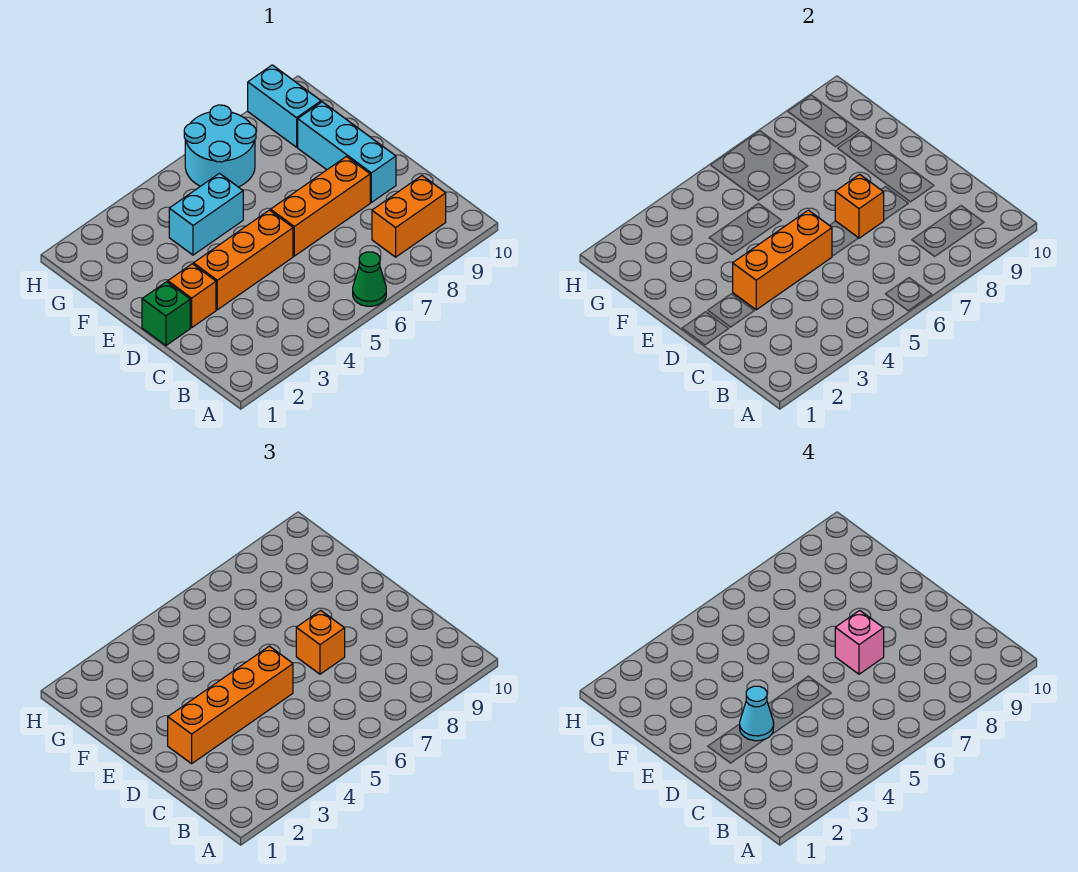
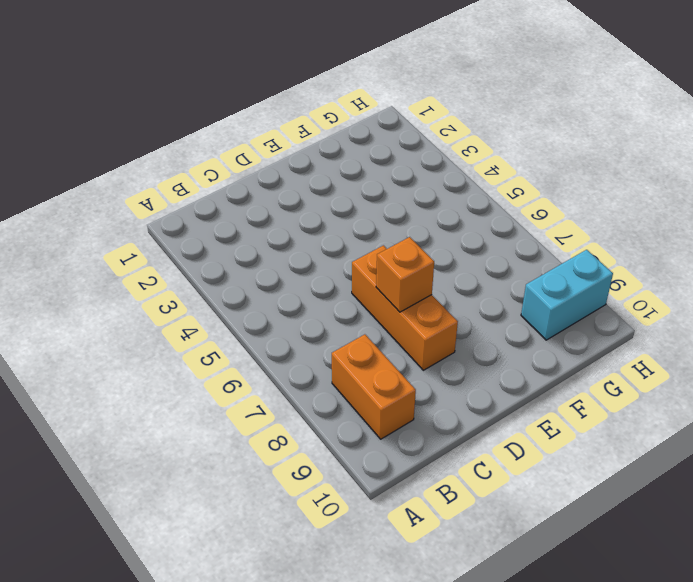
none -> green cone A6 level 1
none -> green brick D1 level 1
none -> orange brick D2 level 1

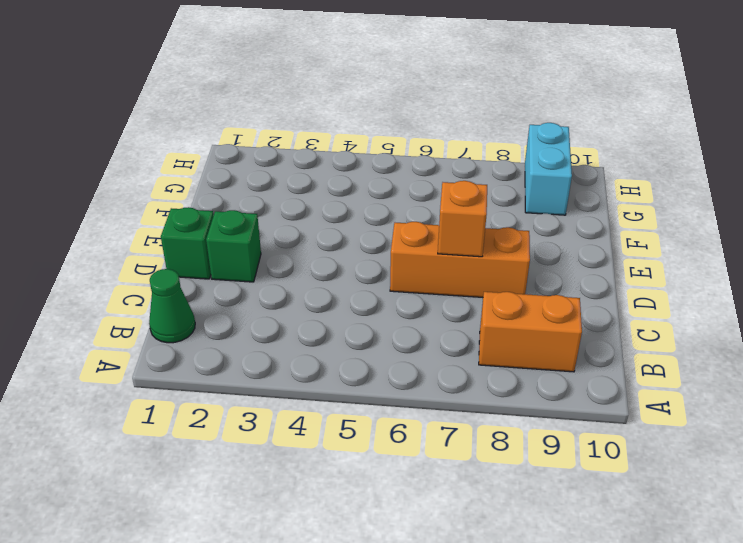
green cone B1 level 1 -> green cone A6 level 1
green brick D2 level 1 -> orange brick D2 level 1
none -> orange brick D3:D5 level 1
none -> cyan brick D9:F9 level 1
none -> cyan brick F4:F5 level 1

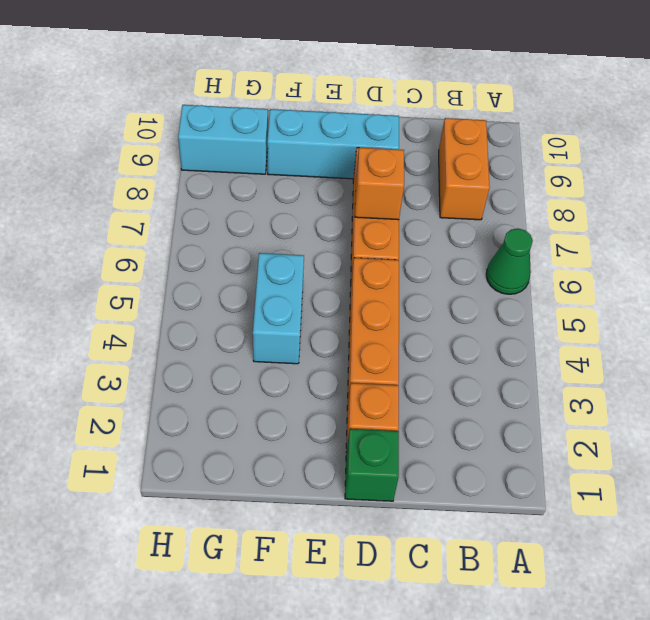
none -> cyan round brick G6:H7 level 1
none -> orange brick D3:D5 level 2
none -> orange brick D2:D5 level 3

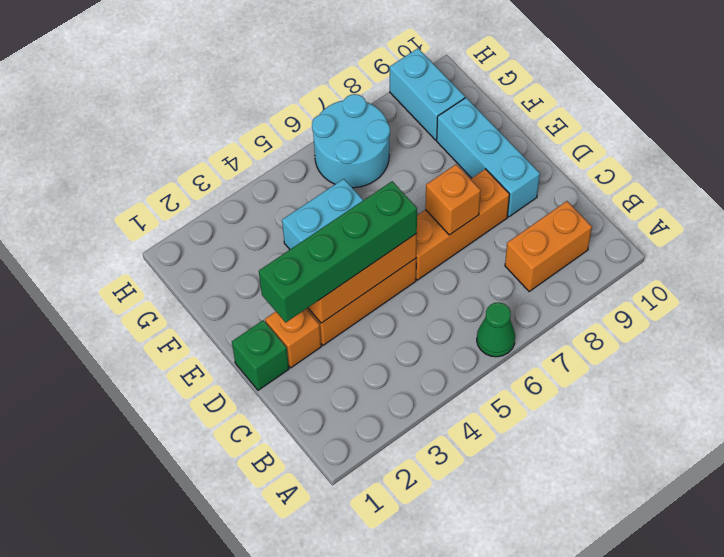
green brick D2:D5 level 3 -> orange brick D2:D5 level 3
none -> orange brick D7 level 3
none -> cyan cone D3 level 4
none -> pink brick D7 level 4

